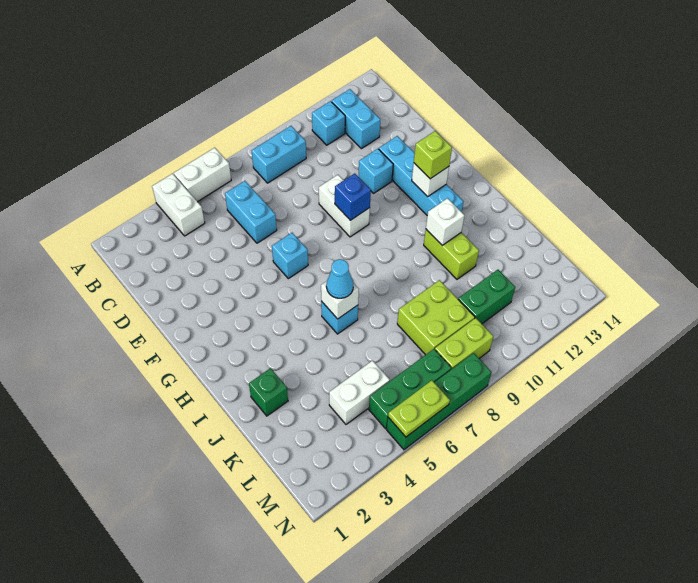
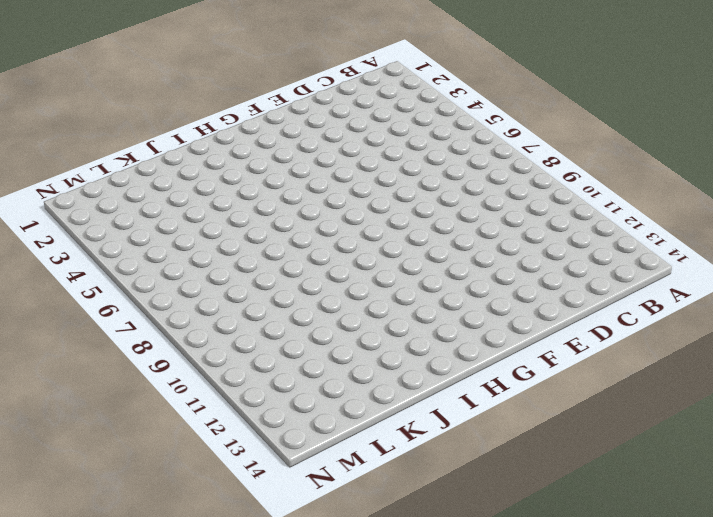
none -> white brick A4:B4 level 1
none -> white brick A5:A6 level 1
none -> cyan brick B8:B9 level 1

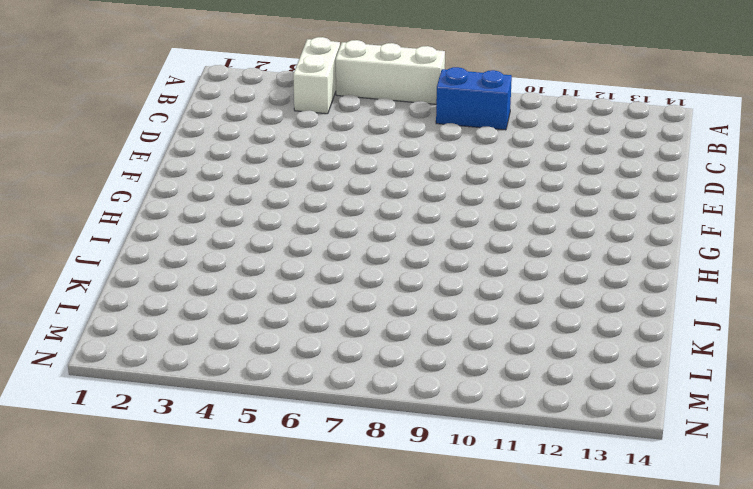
white brick A5:A7 level 1 -> white brick A5:A6 level 1
blue brick B8:B9 level 1 -> cyan brick B8:B9 level 1
none -> cyan brick B11 level 1
none -> cyan brick B12:C12 level 1
none -> cyan brick C6:D6 level 1

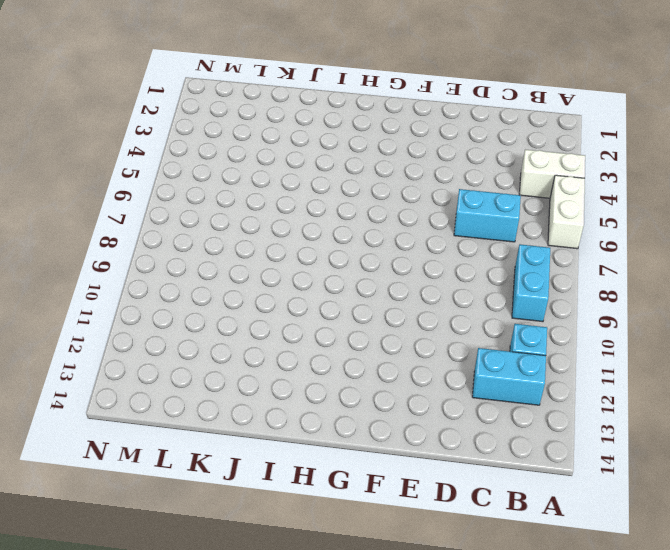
none -> white brick E9:F9 level 1
none -> cyan brick E11 level 1
none -> cyan brick E12:H12 level 1

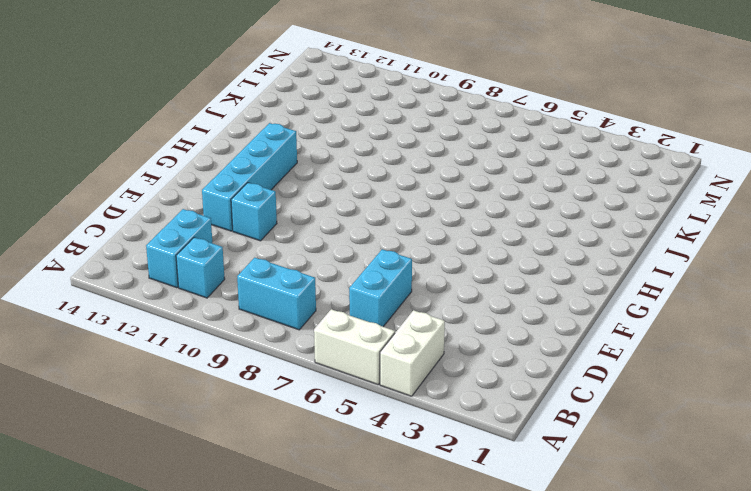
none -> white brick E9:F9 level 1
none -> cyan brick F6 level 1
none -> cyan brick I6 level 1

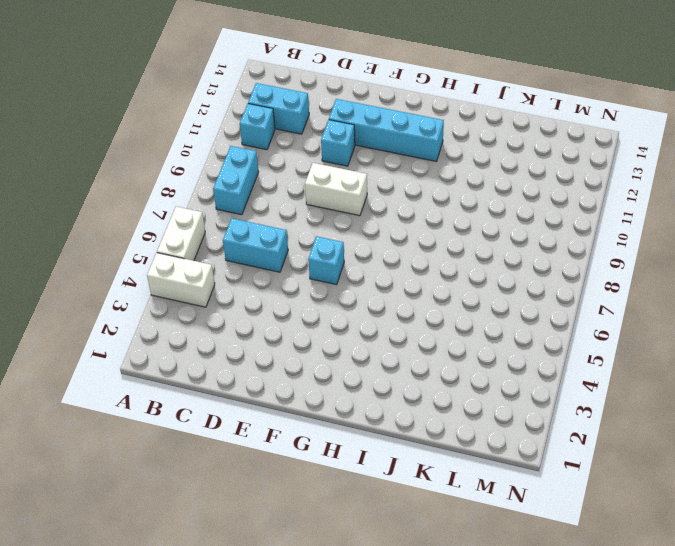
none -> cyan brick I6 level 1
none -> lime brick I11:J11 level 1
none -> green brick J2 level 1

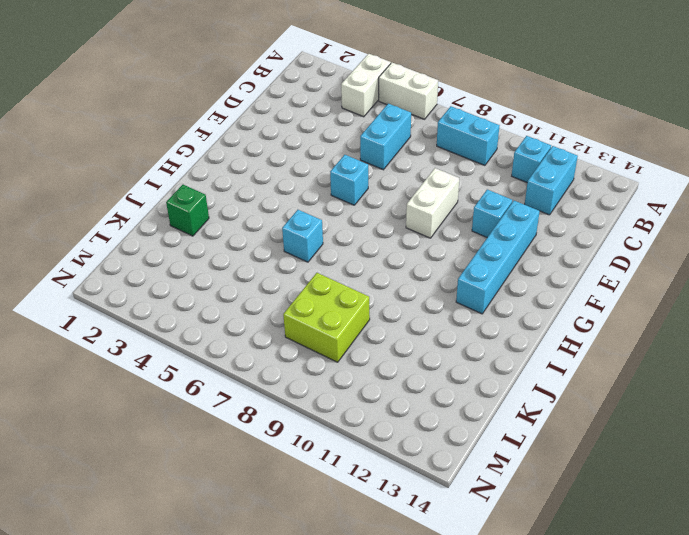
none -> lime brick I11:J11 level 1
none -> white brick L4:L5 level 1
none -> green brick L10:L11 level 1

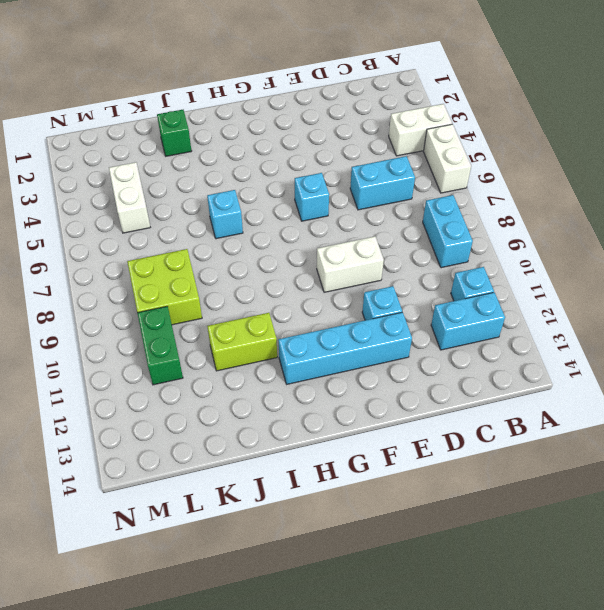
none -> green brick M5:M7 level 1
none -> lime brick M8:M9 level 1
none -> green brick N5:N8 level 1

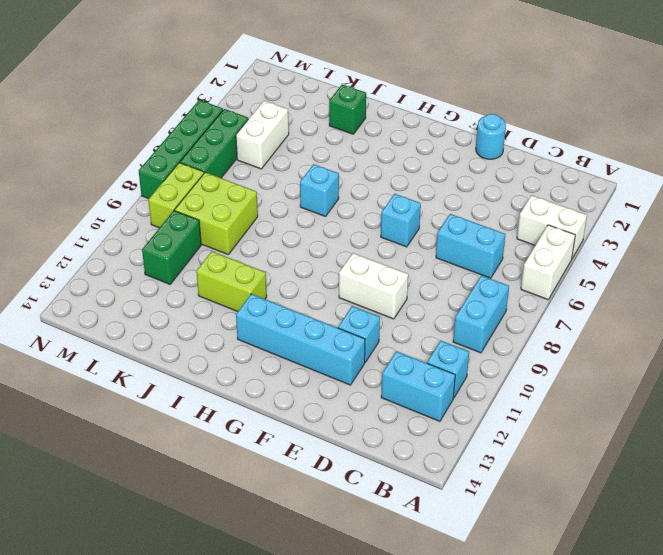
cyan round brick E1 level 1 -> none
none -> blue brick F9 level 2
none -> white brick G12 level 2
none -> white brick I6 level 2

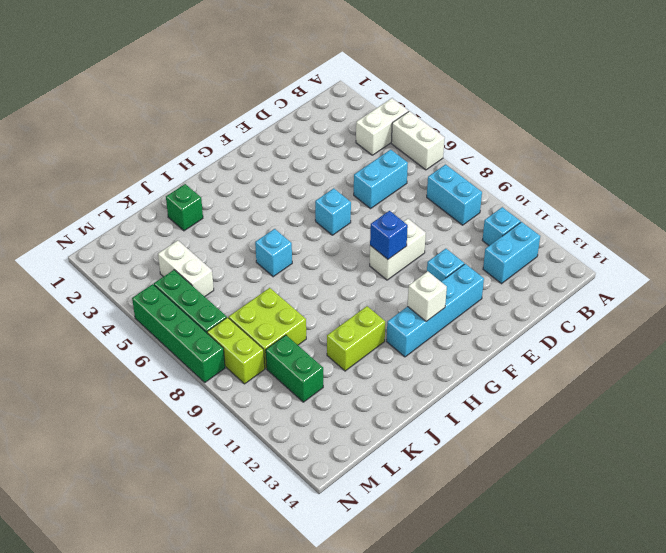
none -> white brick I6 level 2
none -> white brick I11 level 2
none -> lime plate N5:N6 level 2

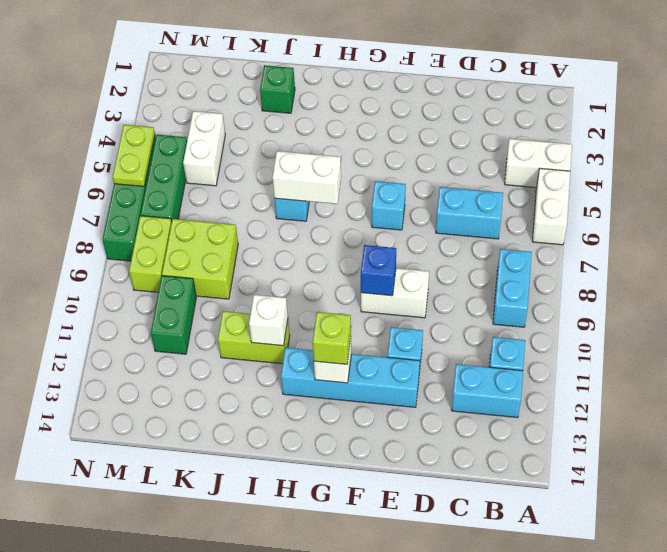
white brick H6:I6 level 2 -> white brick I6 level 2
none -> cyan cone I6 level 3

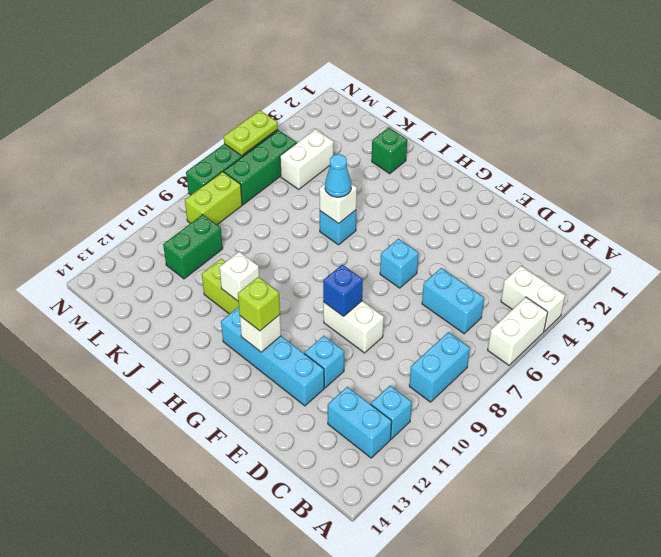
none -> lime brick K8:L9 level 1

